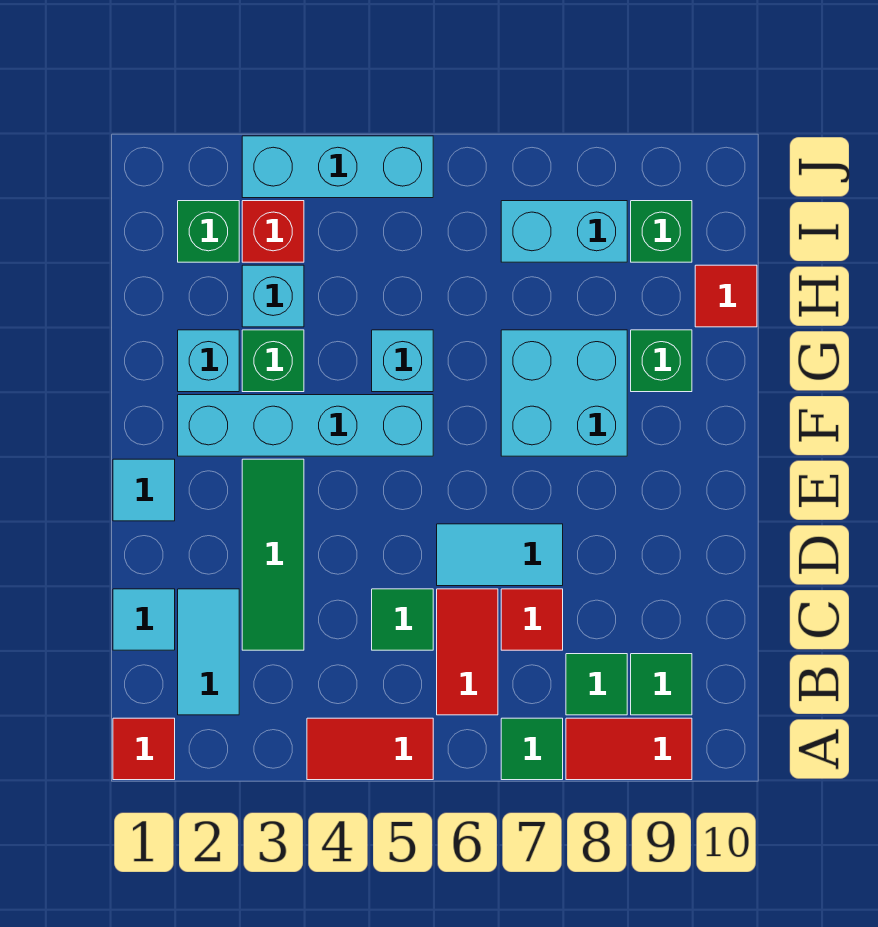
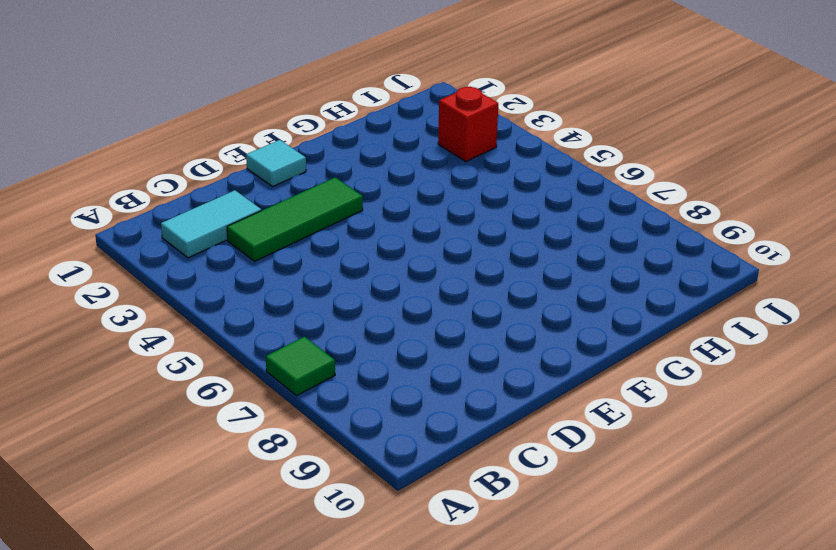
none -> red tile A1 level 1
none -> red tile A4:A5 level 1
none -> red tile A8:A9 level 1

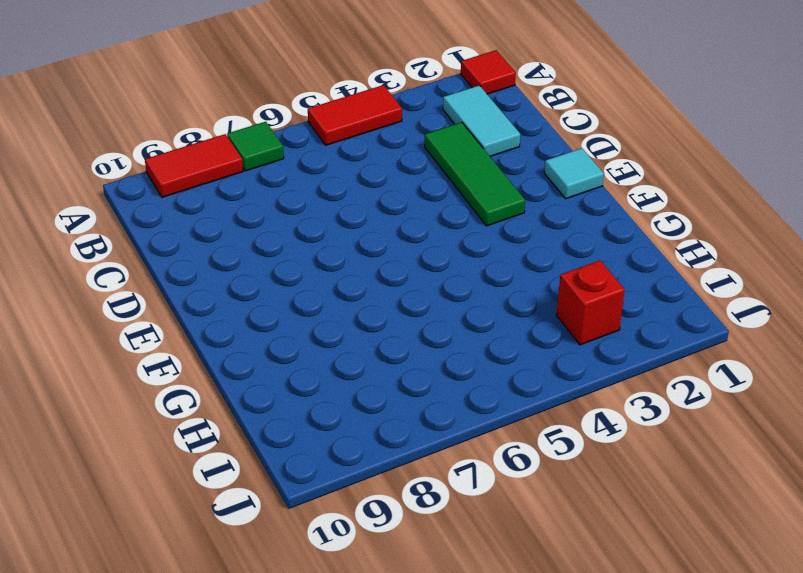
none -> red tile B6:C6 level 1
none -> green tile B8 level 1
none -> green tile B9 level 1

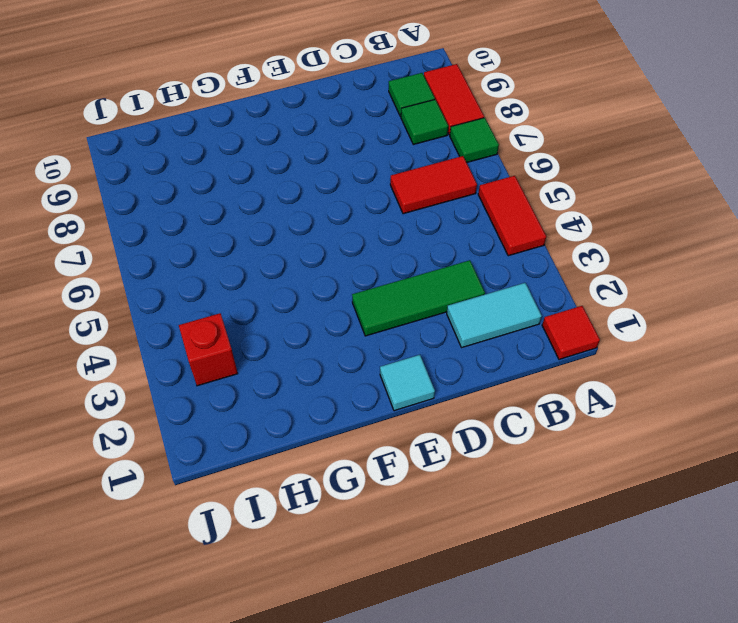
none -> cyan tile C1 level 1
none -> green tile C5 level 1
none -> red tile C7 level 1

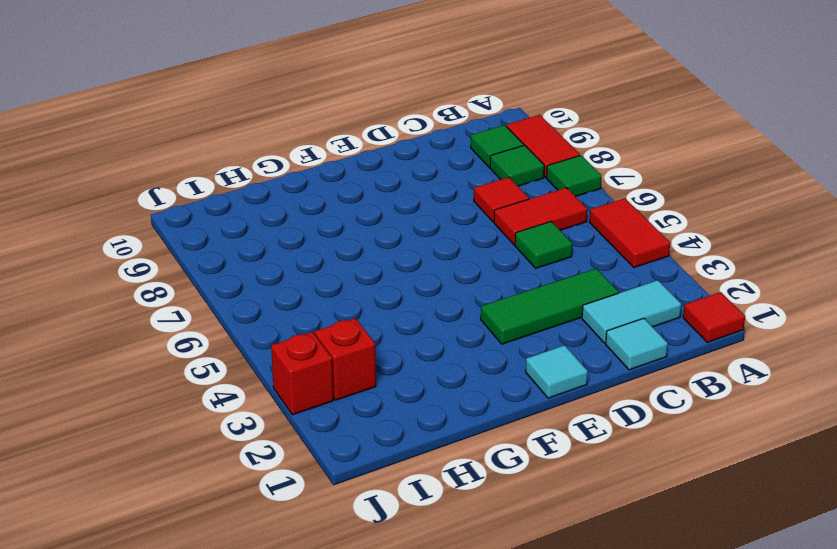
red brick J3 level 1 -> cyan brick J3:J5 level 1
none -> cyan tile D6:D7 level 1
none -> cyan brick F2:F5 level 1
none -> cyan brick F7:G8 level 1

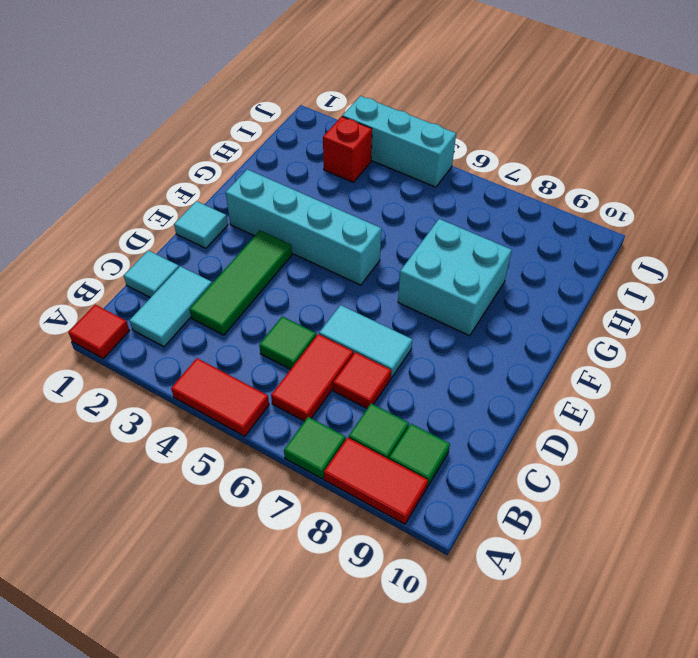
none -> cyan brick G2 level 1
none -> green brick G3 level 1
none -> cyan brick G5 level 1

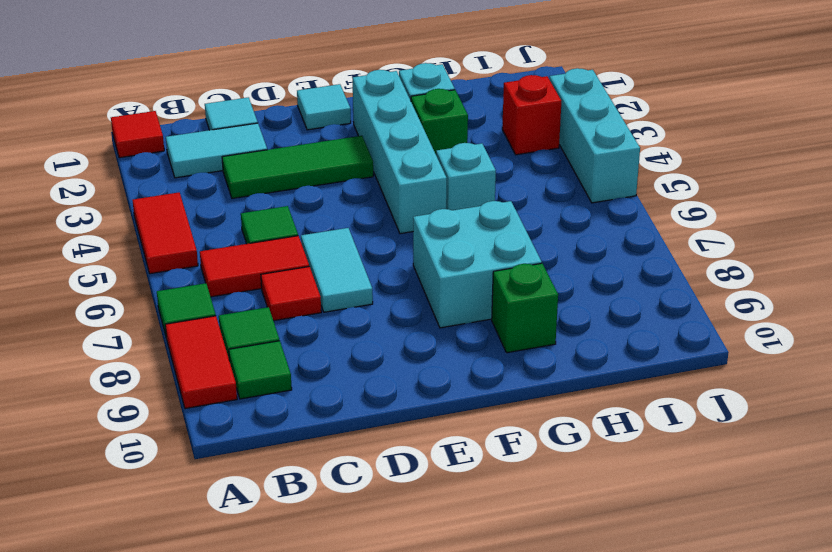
none -> cyan brick H3 level 1
none -> red tile H10 level 1
none -> green brick I2 level 1

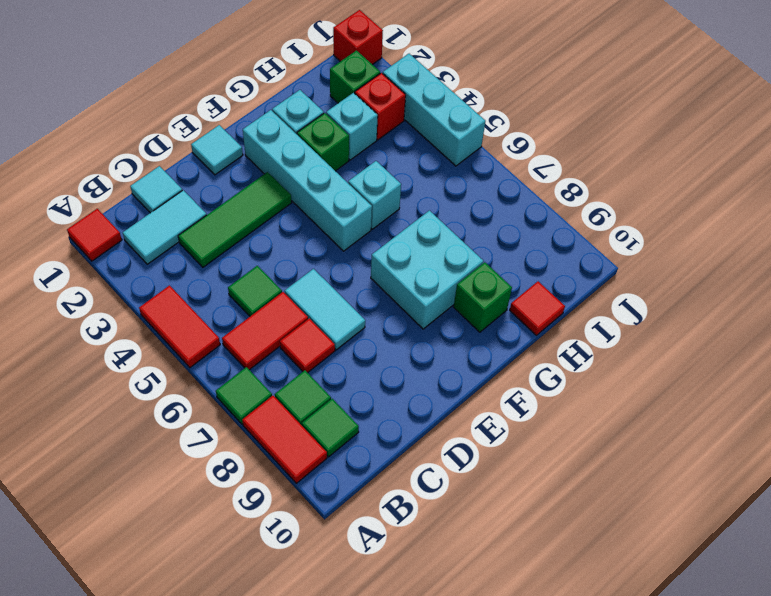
red brick J1 level 1 -> none
none -> cyan brick I7:I8 level 1
none -> green brick I9 level 1

